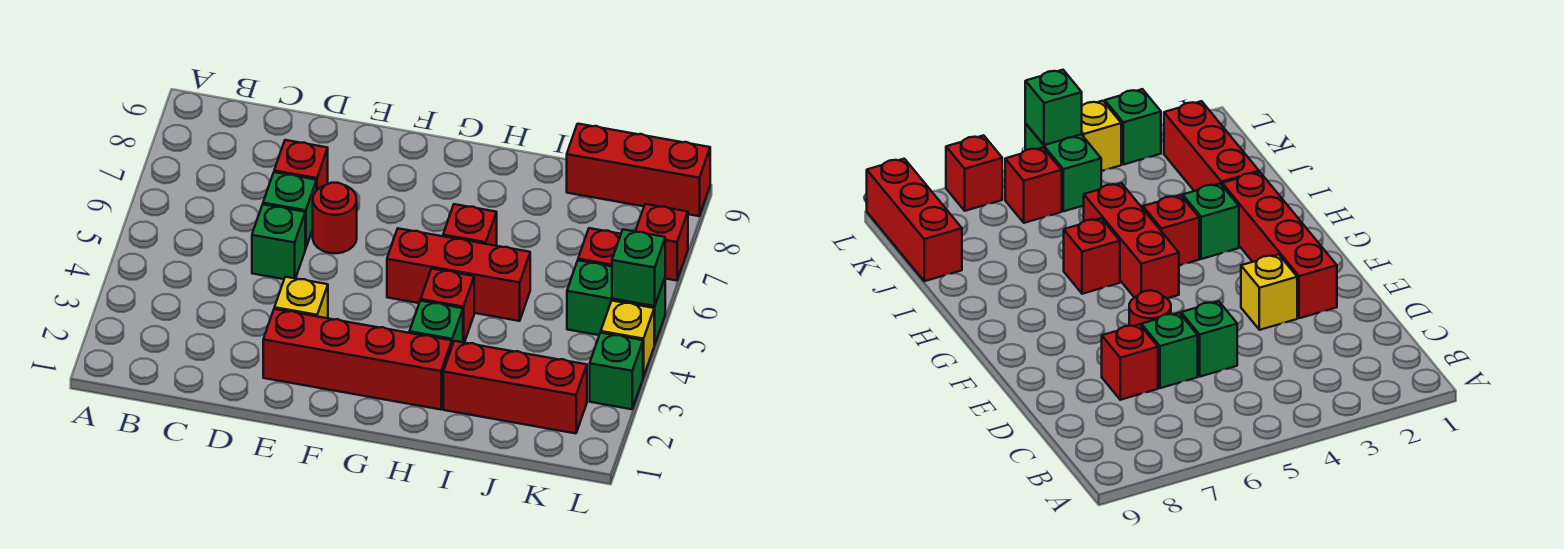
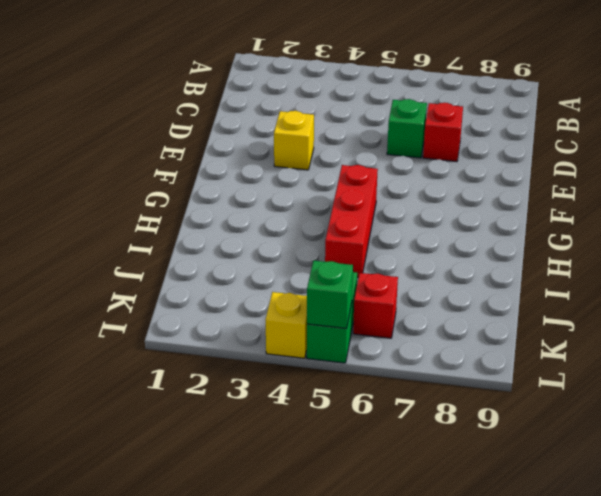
none -> green brick D5 level 1
none -> red brick E2:H2 level 1
none -> red round brick E6 level 1

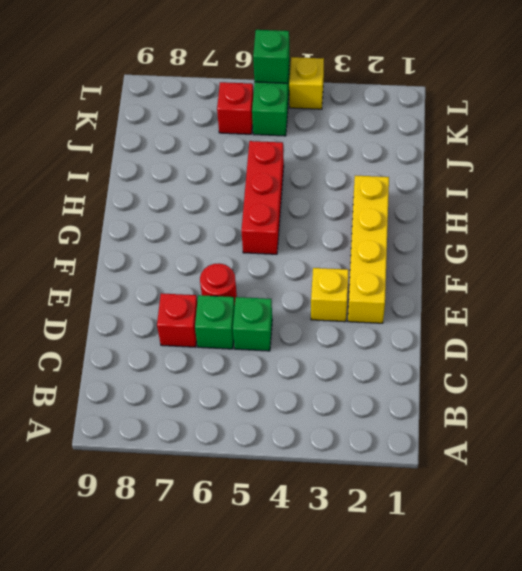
yellow brick E2:H2 level 1 -> red brick E2:H2 level 1
none -> green brick H3 level 1
none -> red brick H4 level 1
none -> red brick H6 level 1

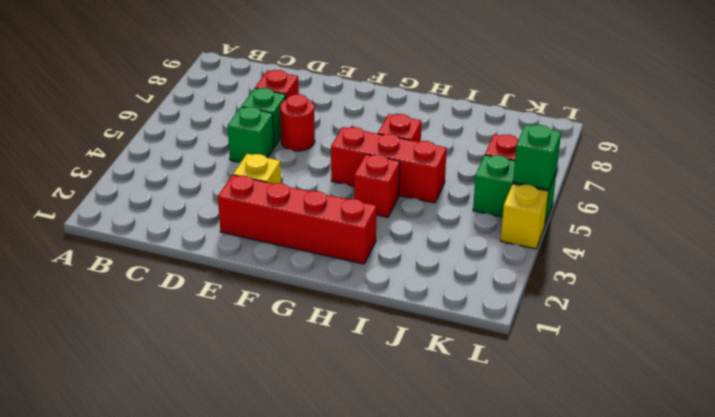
none -> green brick H3 level 1
none -> red brick I2:K2 level 1
none -> red brick J9:L9 level 1

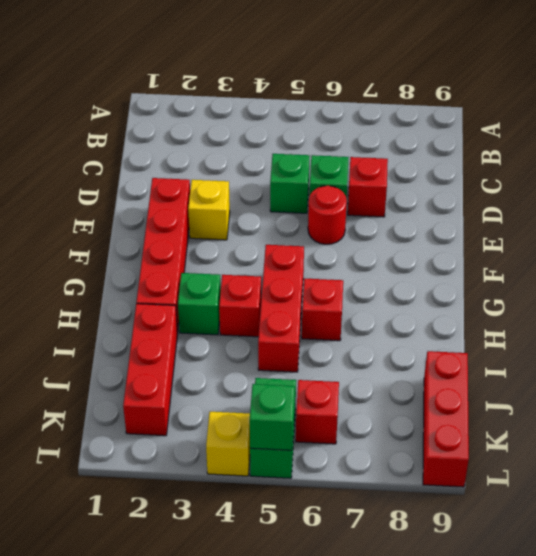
none -> green brick L3 level 1
none -> red brick L7 level 1

